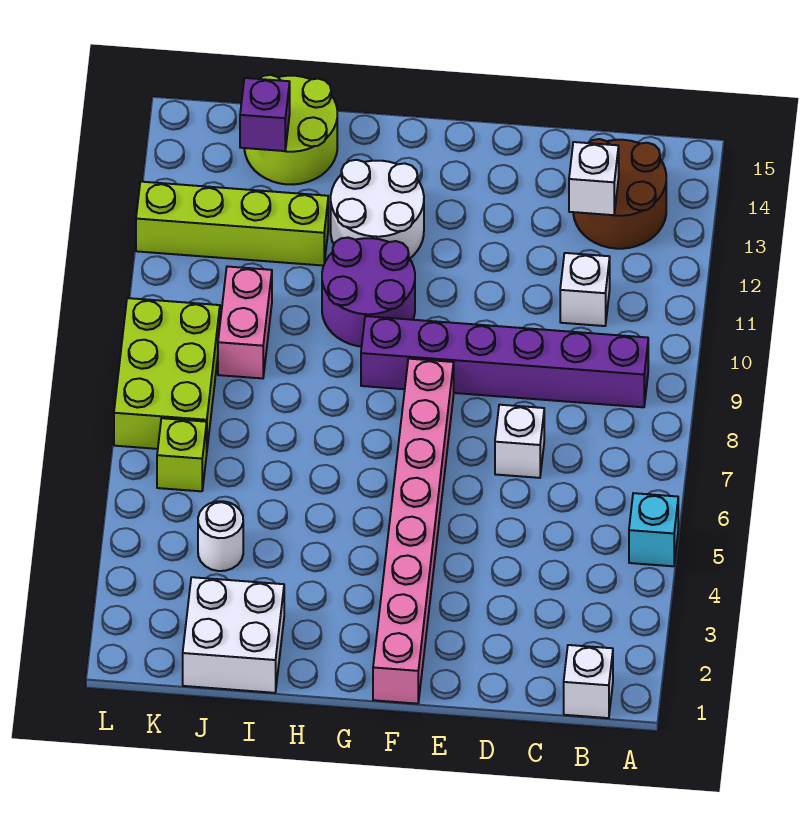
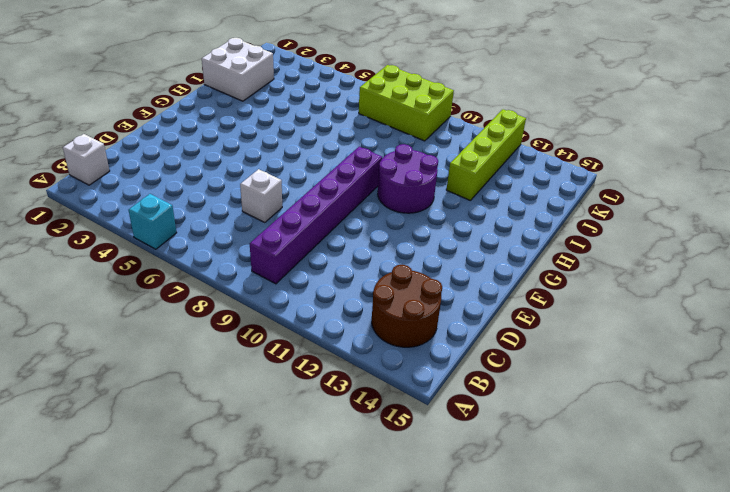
none -> white brick C11 level 1
none -> pink brick F1:F8 level 1
none -> white round brick G12:H13 level 1

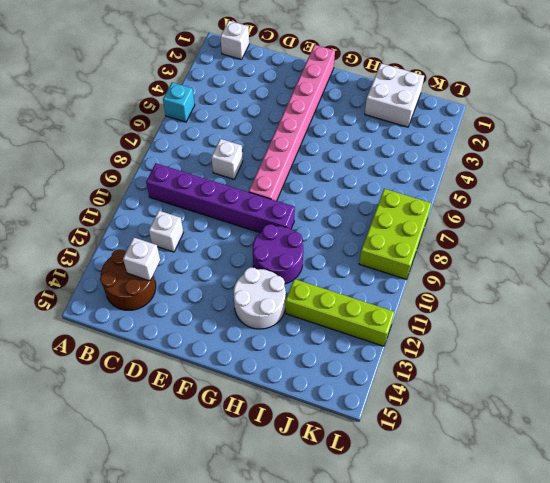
none -> lime round brick I14:J15 level 1
none -> white round brick J4 level 1
none -> pink brick J9:J10 level 1

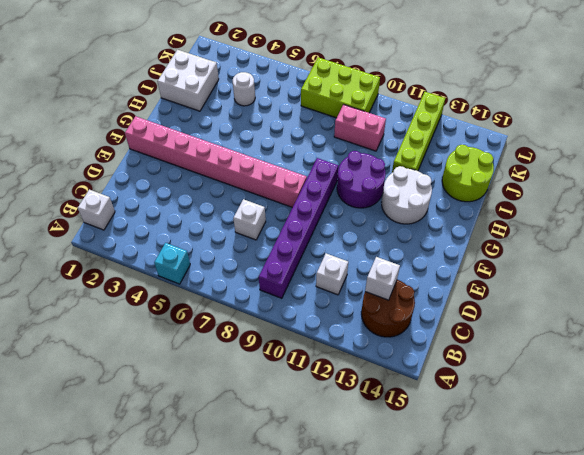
none -> lime brick K6 level 1
none -> purple brick J14 level 2

